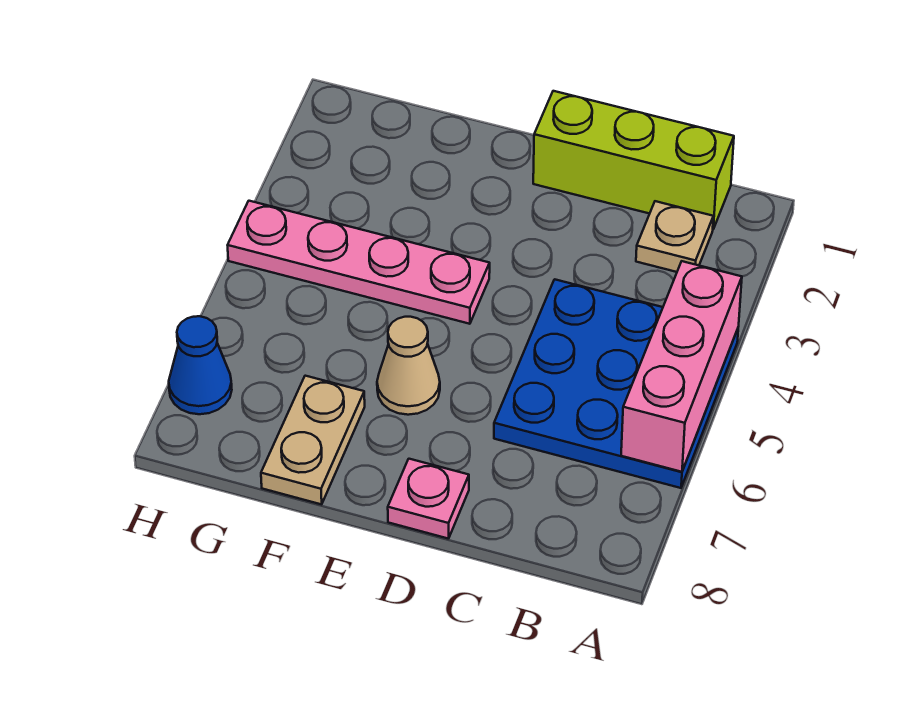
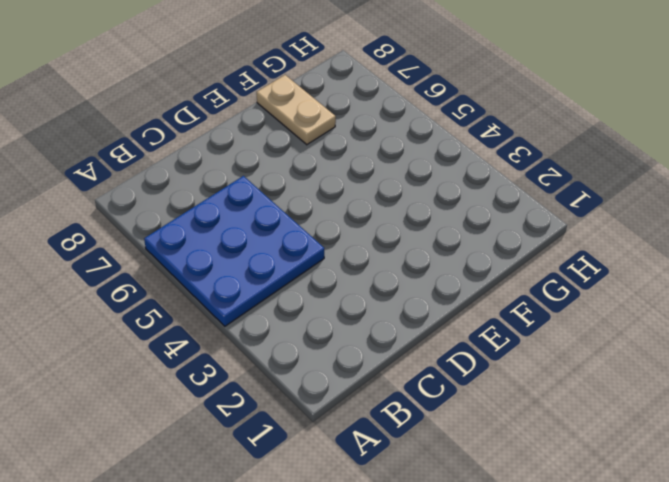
none -> lime brick B1:D1 level 1
none -> tan plate B2 level 1

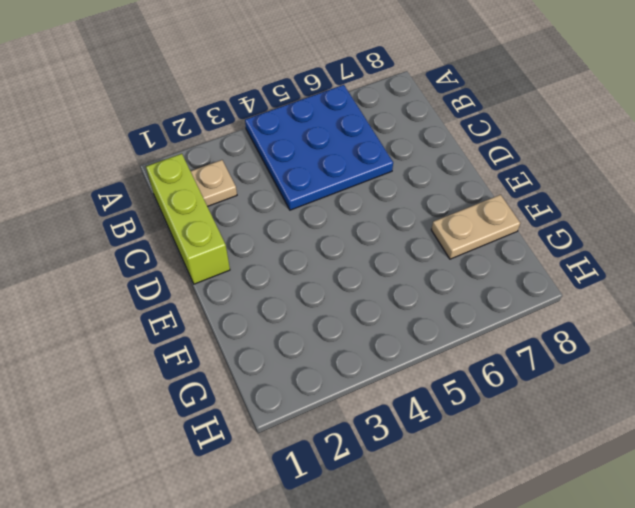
none -> pink plate D8 level 1
none -> pink plate E4:H4 level 1

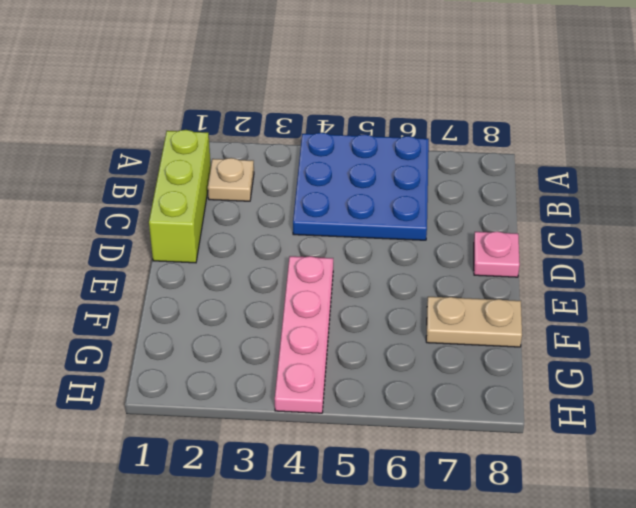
none -> tan cone E6 level 1
none -> blue cone H7 level 1

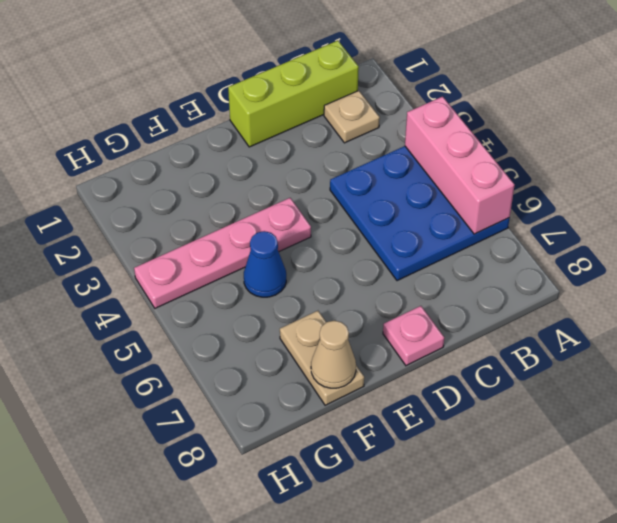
blue cone F5 level 1 -> blue cone H7 level 1
tan cone F8 level 2 -> tan cone E6 level 1

